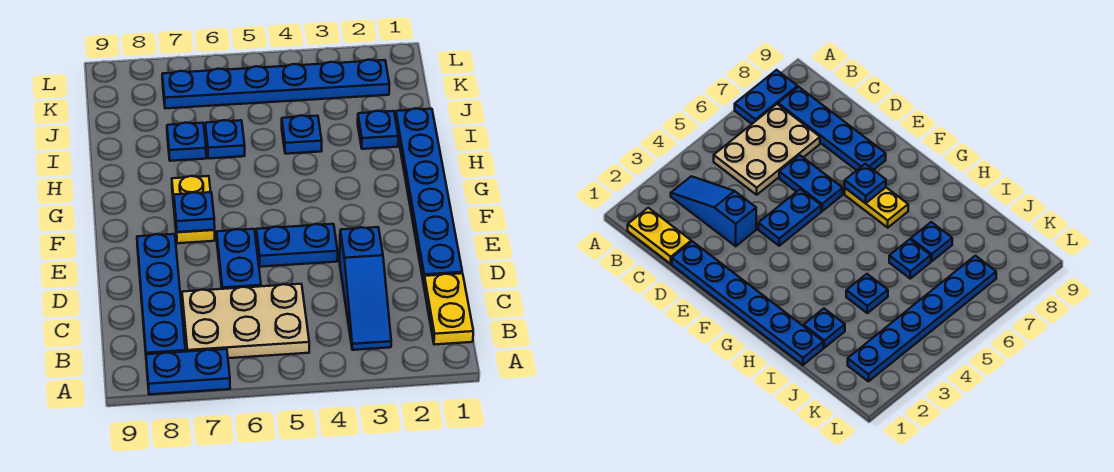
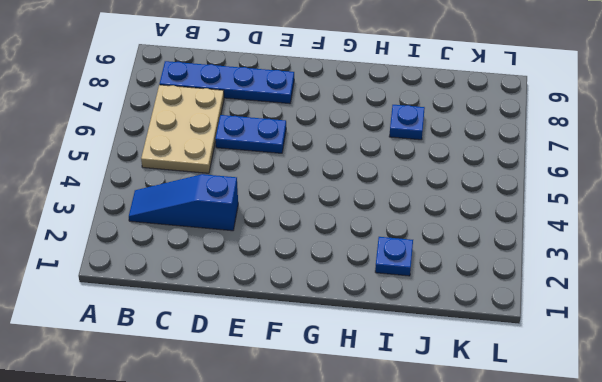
none -> blue plate A7:A8 level 1
none -> yellow plate B1:C1 level 1
none -> blue plate D1:I1 level 1

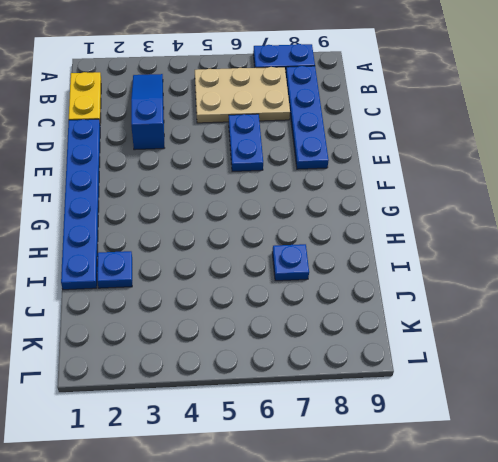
none -> blue plate E4:E5 level 1
none -> yellow plate F7:G7 level 1
none -> blue plate I4 level 1

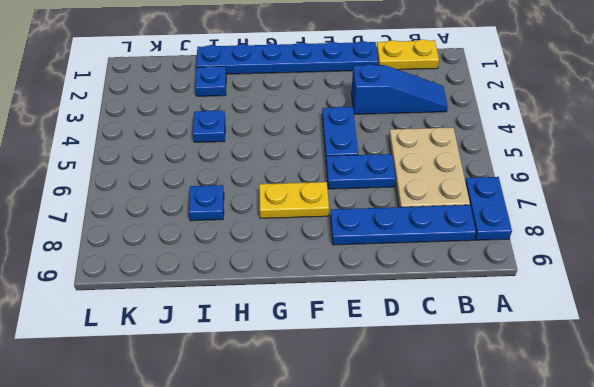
none -> blue plate I6 level 1
none -> blue plate K2:K7 level 1
none -> blue plate F7 level 2

